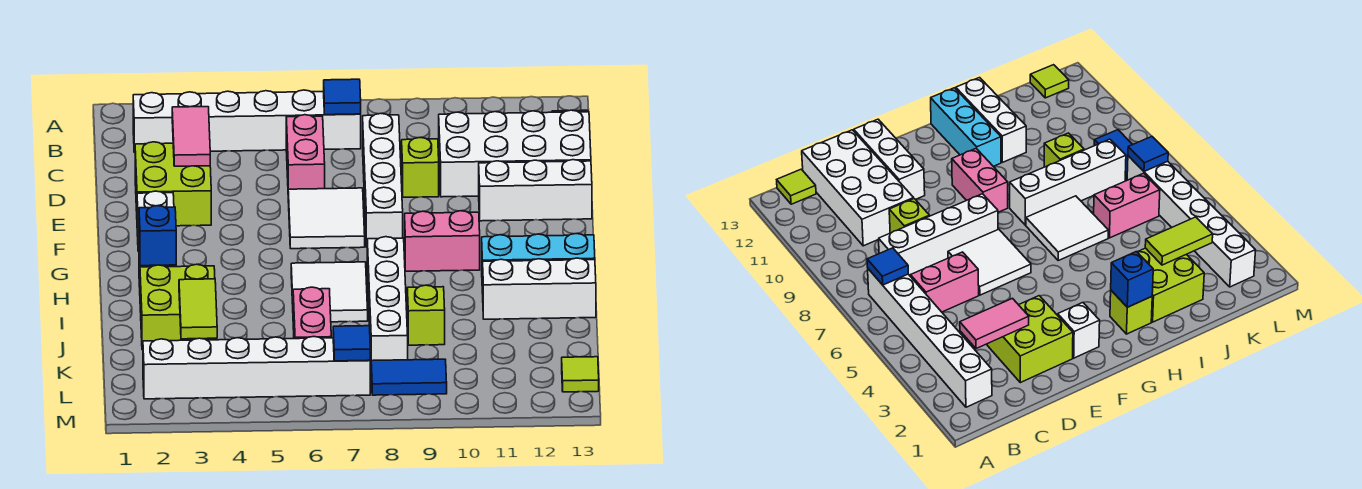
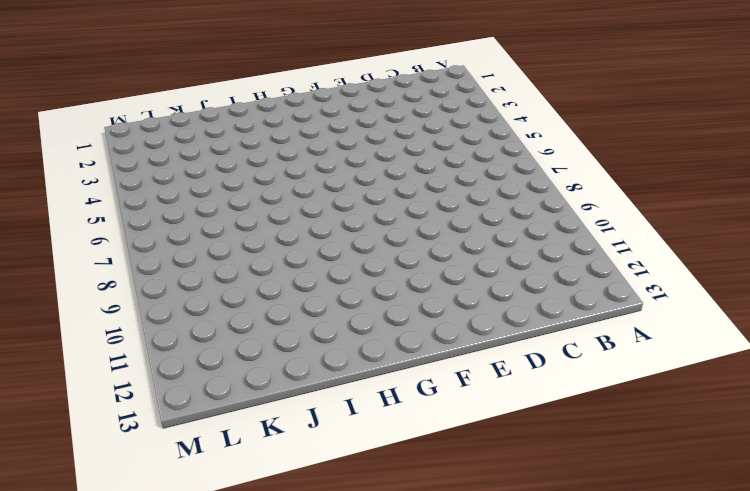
none -> white brick B2:B7 level 1
none -> lime tile B13 level 1
none -> pink brick C6:D6 level 1

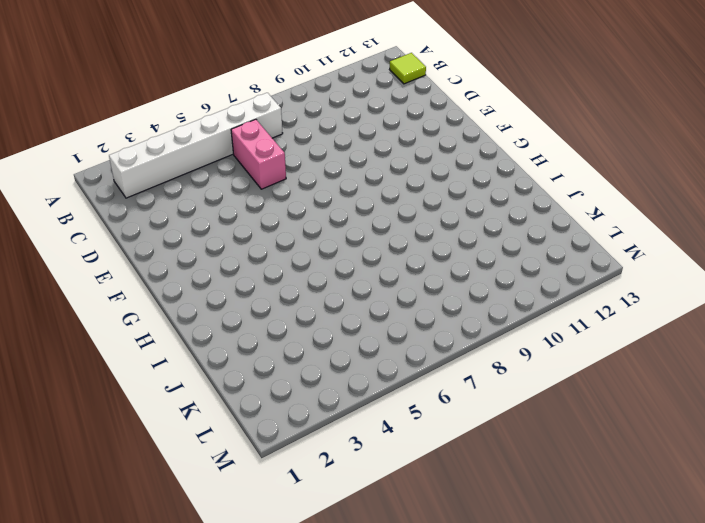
none -> white brick C8:F8 level 1
none -> white brick C10:D13 level 1
none -> lime brick D2:E3 level 1

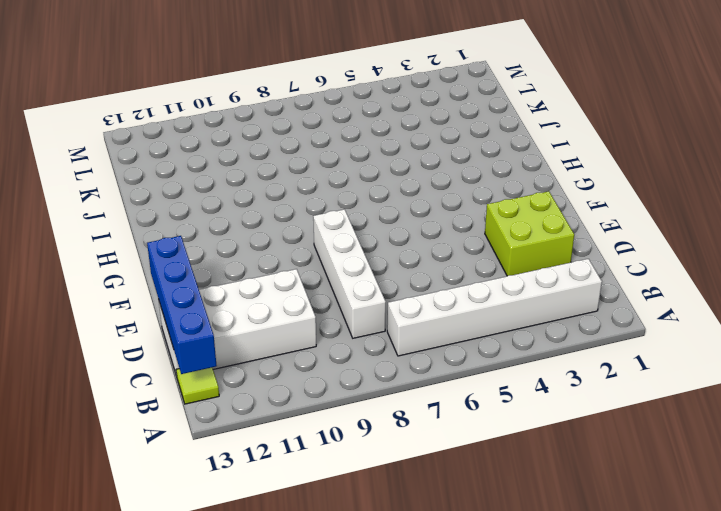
blue brick B13:E13 level 2 -> none
none -> pink brick C6:D6 level 1
none -> lime brick D9 level 1
none -> white tile E6:F7 level 1

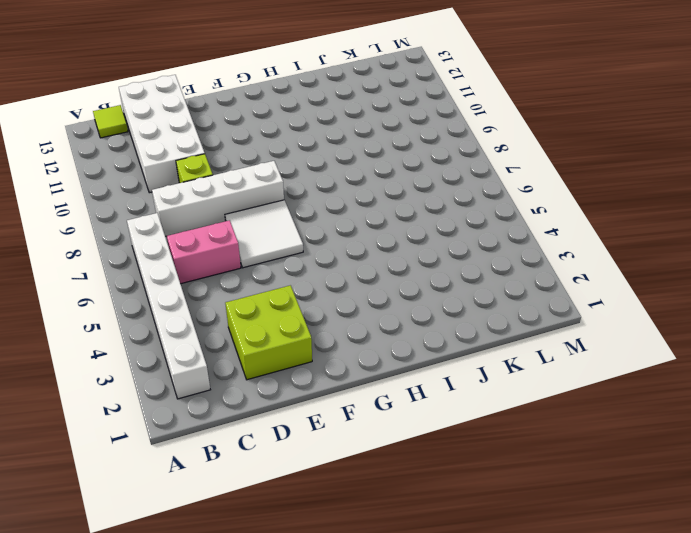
none -> white brick E11:E13 level 1
none -> white brick F2 level 1
none -> pink brick G9:G10 level 1

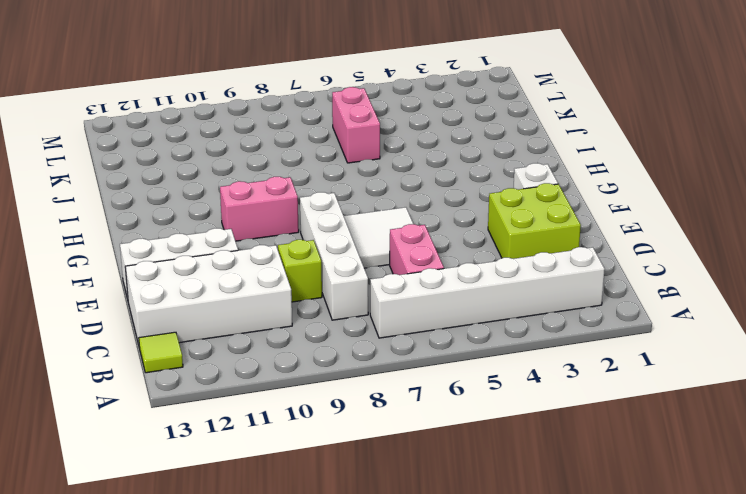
none -> lime brick H2 level 1
none -> white tile H6:I7 level 1
none -> white brick H8:K8 level 1

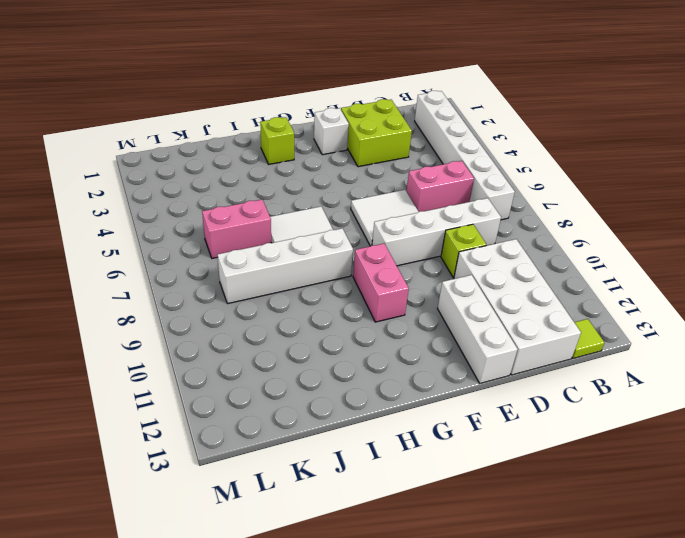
none -> cyan brick H11:H13 level 1
none -> lime brick I2:J3 level 1
none -> white brick I11:I13 level 1

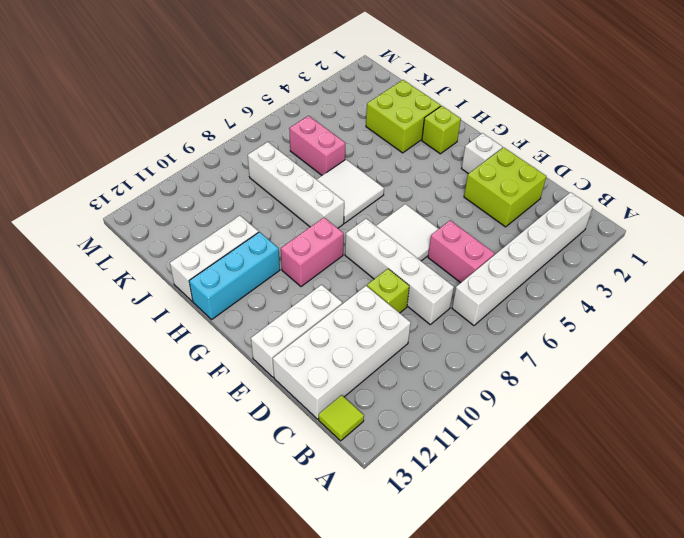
none -> lime brick J9 level 1
none -> white brick L2:L7 level 1
none -> blue tile L8:L9 level 1

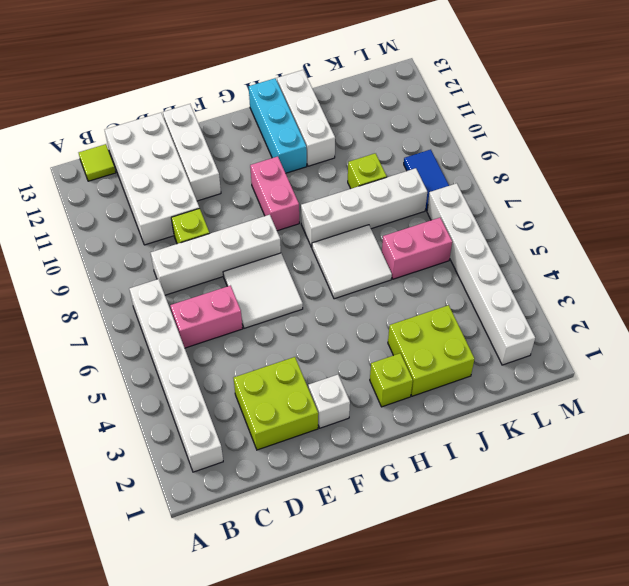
none -> lime tile L13 level 1
none -> blue tile B7 level 2
none -> pink tile C3:D3 level 2

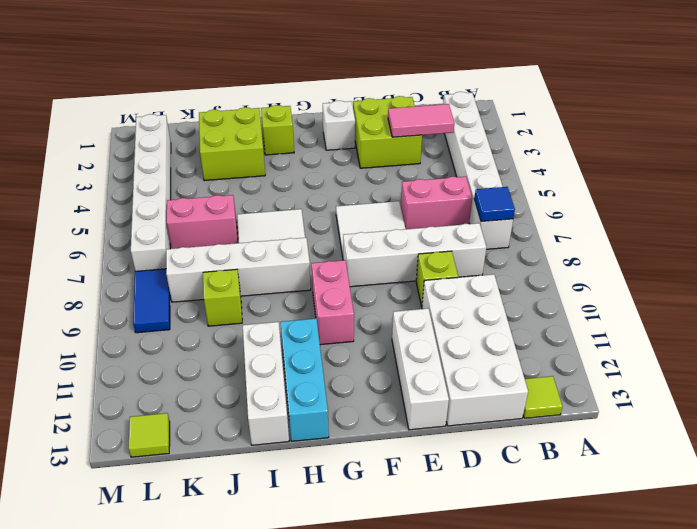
none -> blue brick H2 level 2
none -> lime tile J3:K3 level 2
none -> blue tile L7 level 2

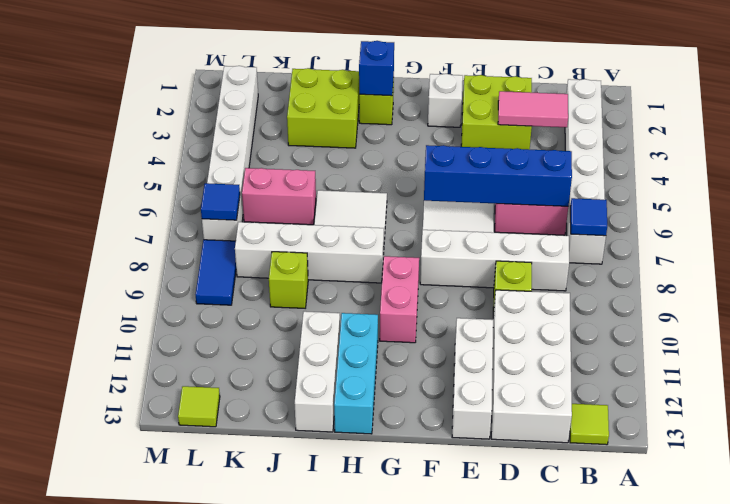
blue brick C6:F6 level 2 -> none
none -> lime tile J3:K3 level 2

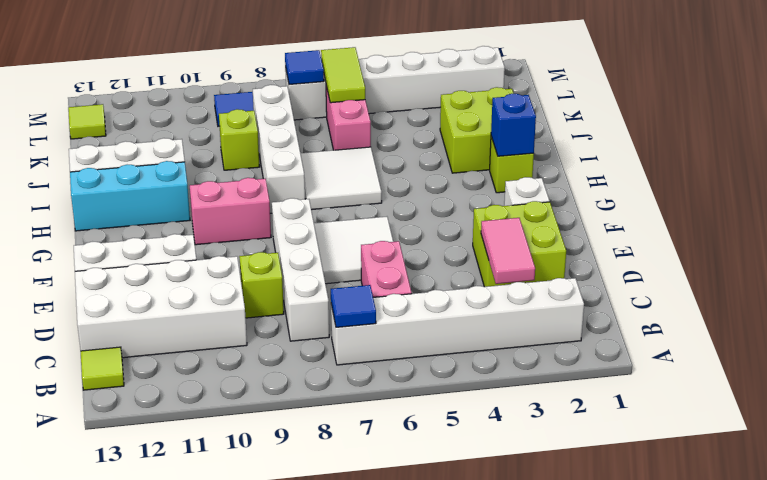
lime tile K6:L6 level 2 -> lime tile J3:K3 level 2

